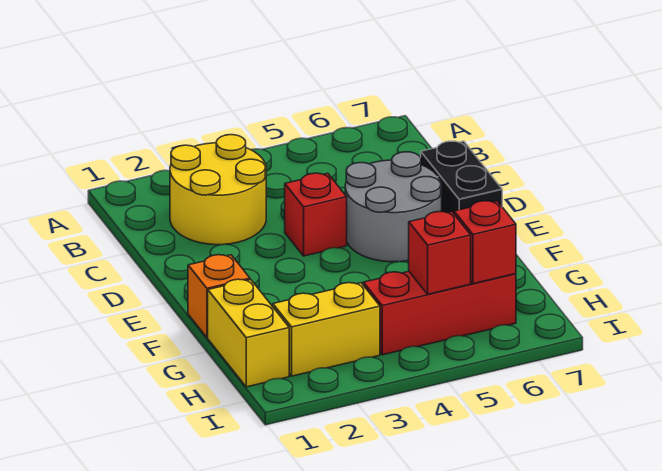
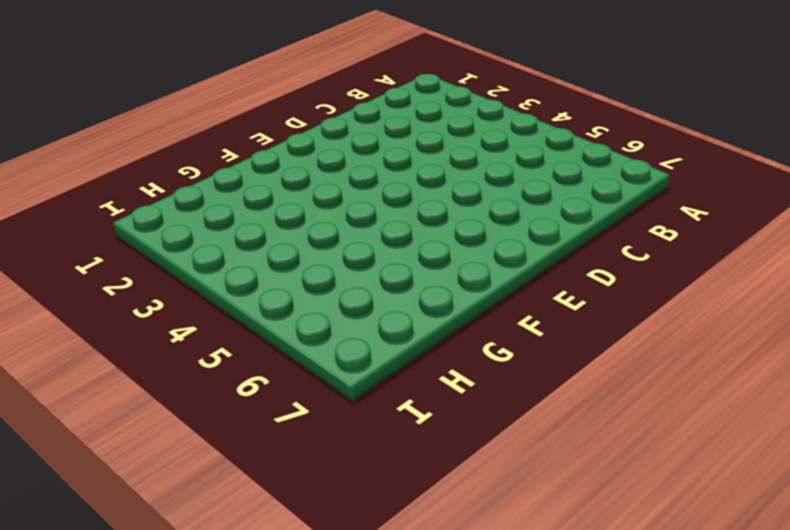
none -> yellow round brick B2:C3 level 1
none -> red brick D4 level 1

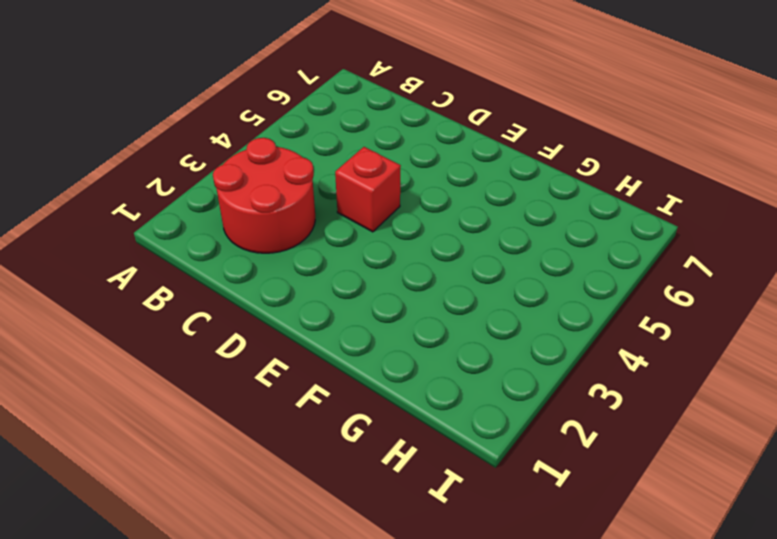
red round brick B2:C3 level 1 -> yellow round brick B2:C3 level 1
none -> grey round brick D5:E6 level 1
none -> black brick D7:E7 level 1

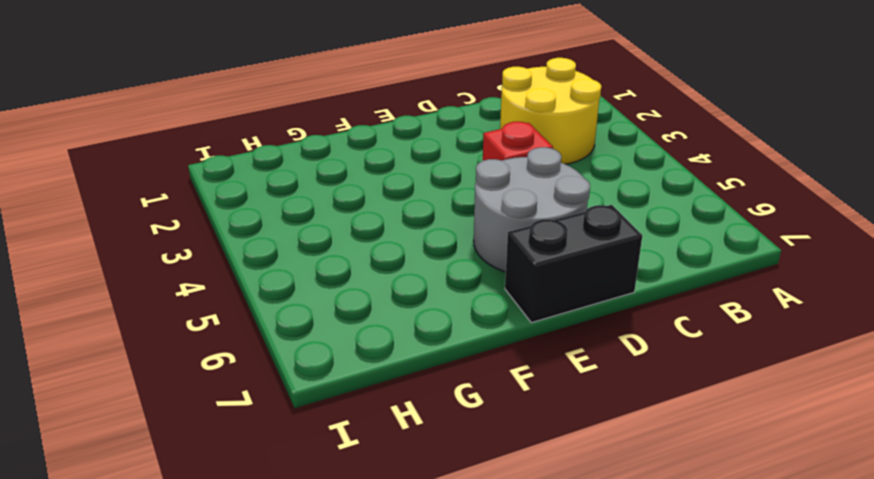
none -> orange brick F1 level 1
none -> yellow brick G1:H1 level 1

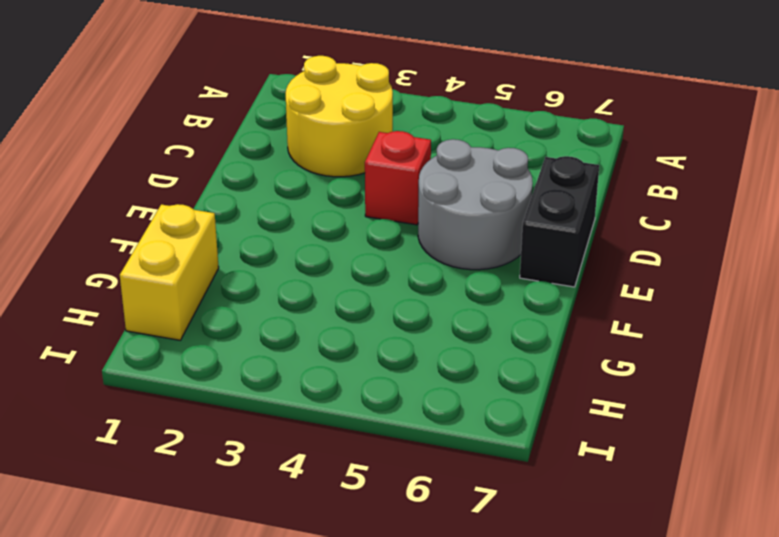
none -> orange brick F1 level 1
none -> yellow brick H2:H3 level 1

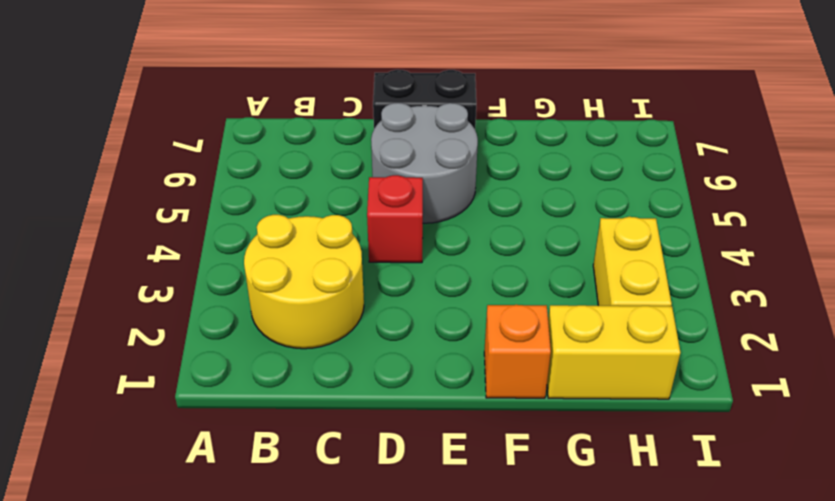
none -> red brick H4:H6 level 1
none -> red brick H5 level 2

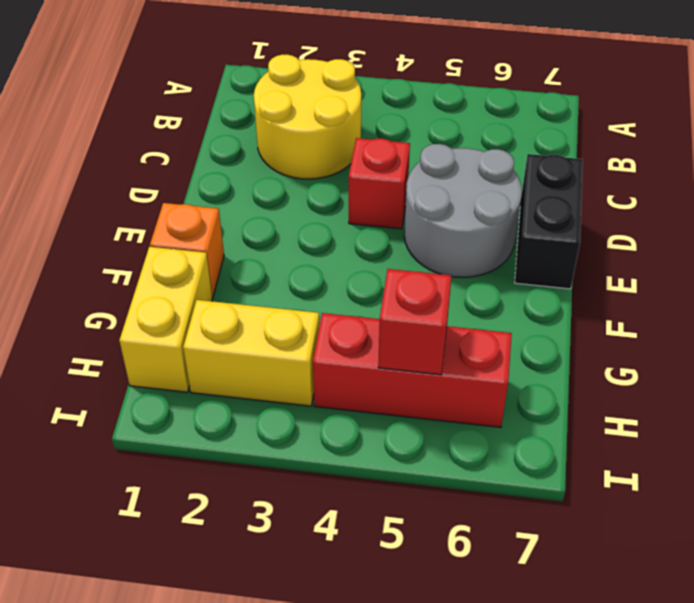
none -> red brick H6 level 2

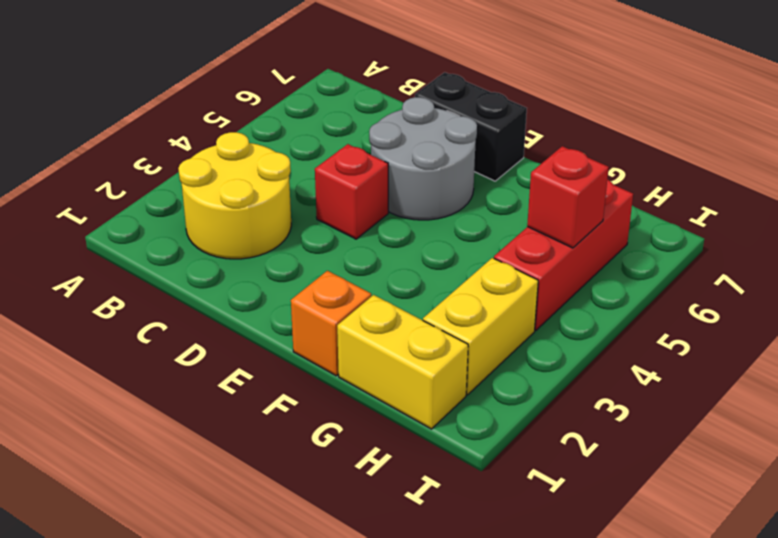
none -> red brick H6 level 2

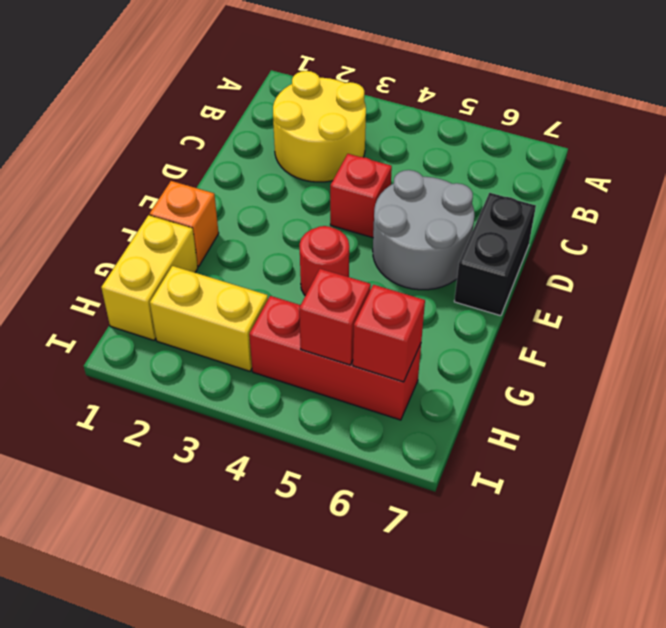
red round brick F4 level 1 -> none

